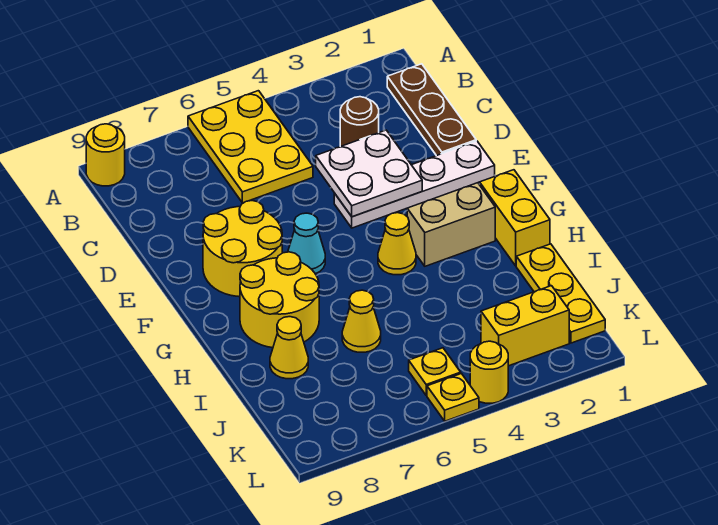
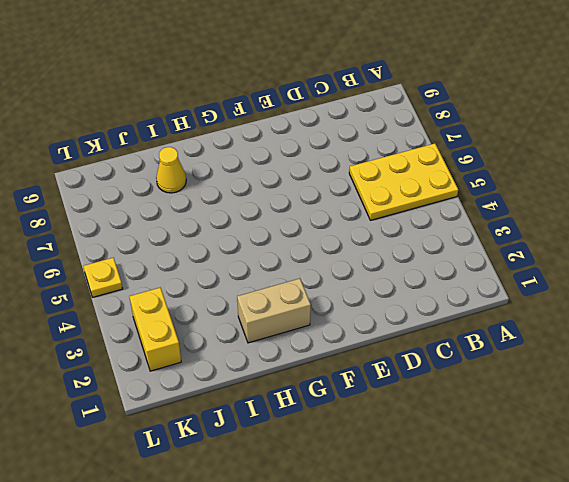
tan brick G2:H2 level 1 -> tan brick G2:G3 level 1
none -> yellow round brick A9 level 1
none -> brown plate B1:D1 level 1
none -> brown round brick C3 level 1

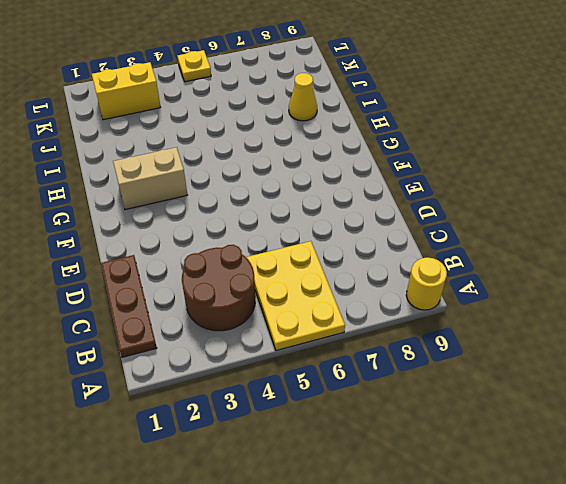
brown round brick B3:C4 level 1 -> brown round brick C3 level 1
none -> white plate E1:E4 level 1
none -> yellow round brick E7:F8 level 1
none -> cyan cone F6 level 1

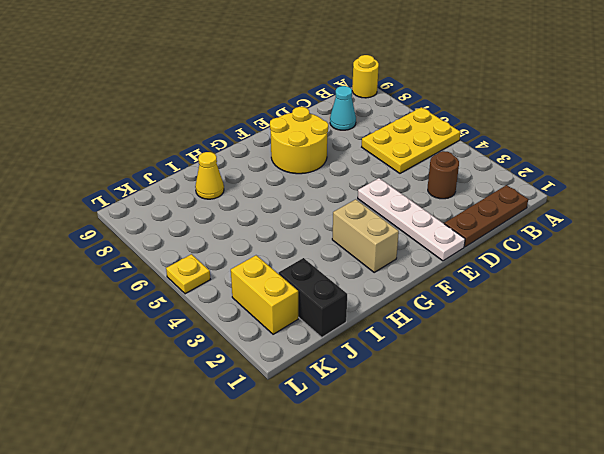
cyan cone C8 level 1 -> cyan cone F6 level 1
black brick J1:J2 level 1 -> yellow plate I1:K1 level 1
none -> yellow brick G1:H1 level 1
none -> yellow cone G4 level 1
none -> yellow round brick G7:H8 level 1

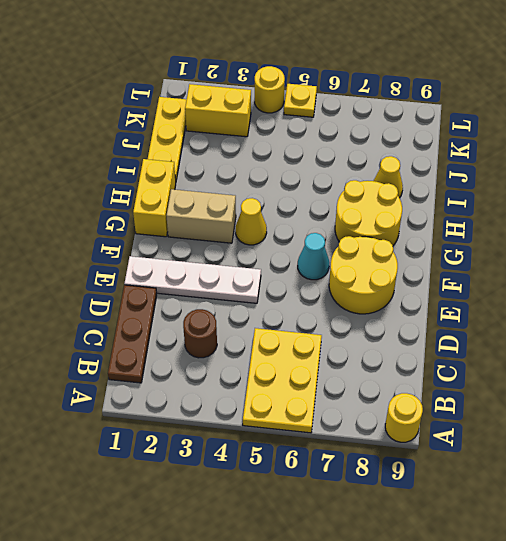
none -> yellow cone I6 level 1
none -> yellow plate K5 level 1
none -> white plate D3:E4 level 2

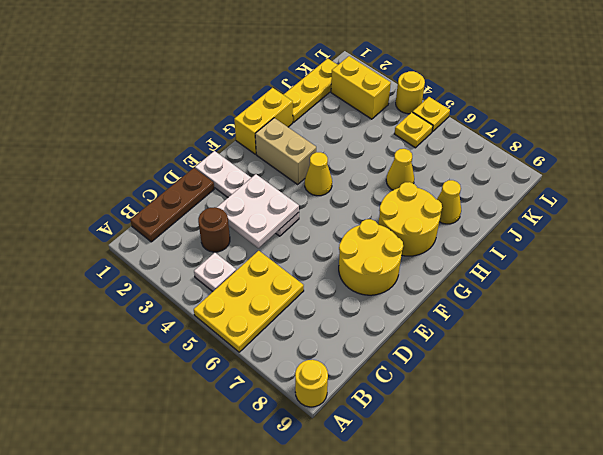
white plate B4 level 1 -> none
none -> cyan cone F6 level 1

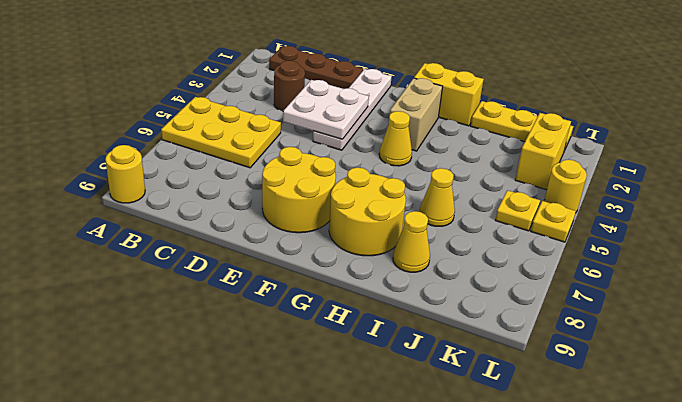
none -> cyan cone F6 level 1

